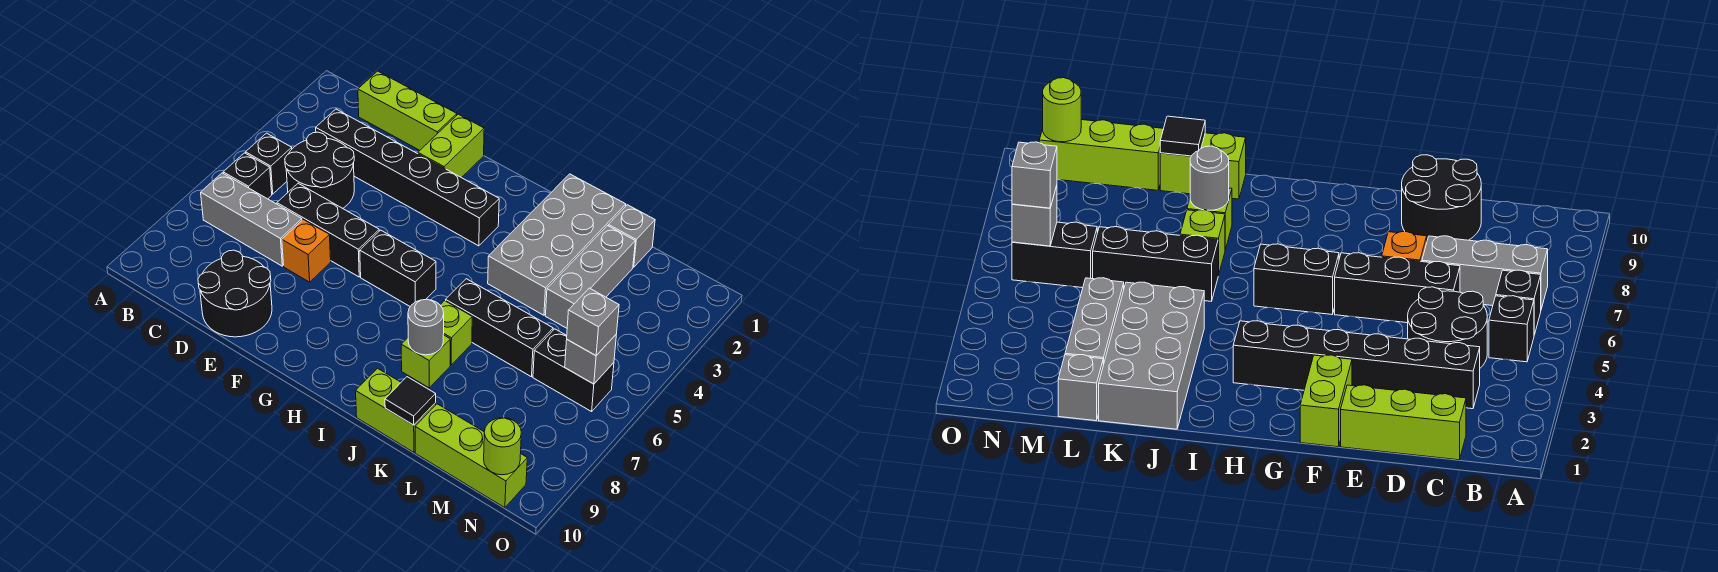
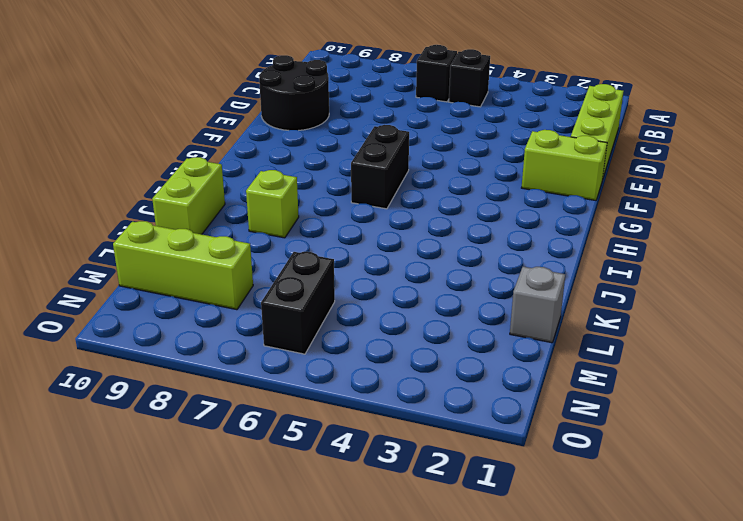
lime brick M8:M10 level 1 -> lime brick L10:N10 level 1
none -> grey brick B7:D7 level 1
none -> black brick C3:H3 level 1
none -> black round brick C4:D5 level 1

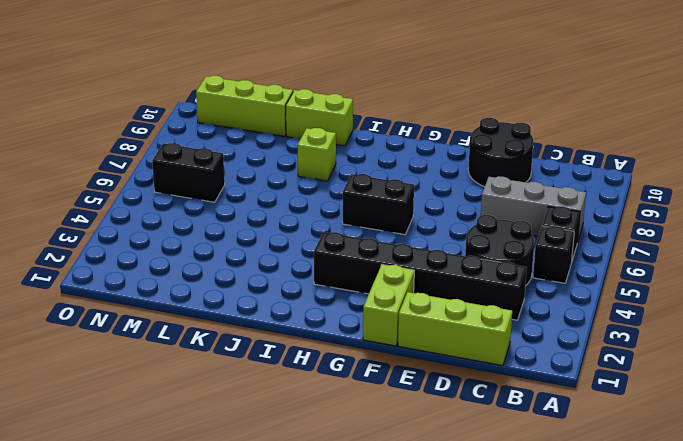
none -> black brick D6:F6 level 1
none -> orange brick E7 level 1
none -> grey brick J1:K4 level 1

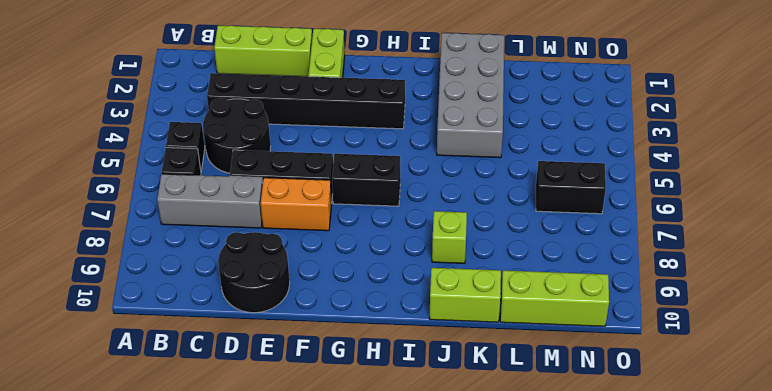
orange brick E7:F7 level 1 -> orange brick E7 level 1
none -> black brick J6:L6 level 1
none -> lime brick J7 level 1
none -> grey brick L1 level 1

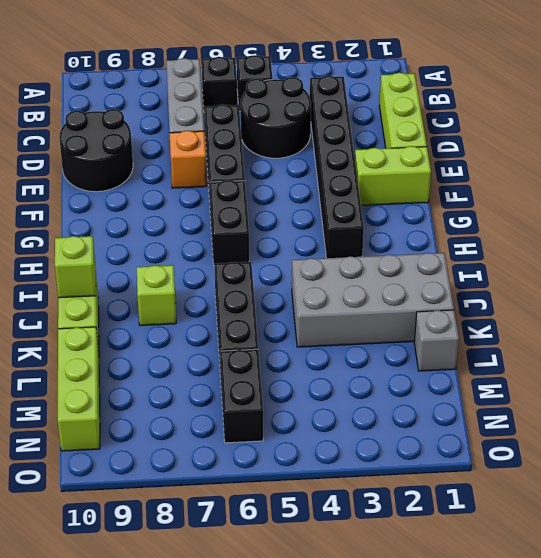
lime brick J10 level 2 -> lime brick J7 level 1
none -> grey brick L2:L4 level 1
none -> grey round brick J8 level 2
none -> black tile K10 level 2

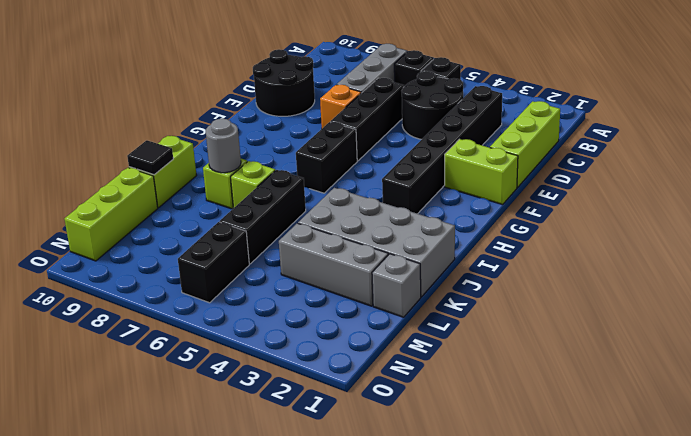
none -> grey brick N6 level 2
none -> lime round brick N10 level 2
none -> grey brick N6 level 3

